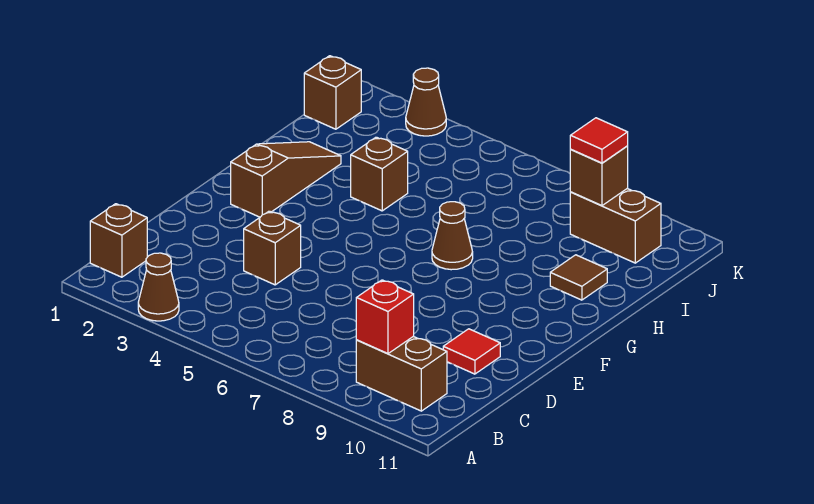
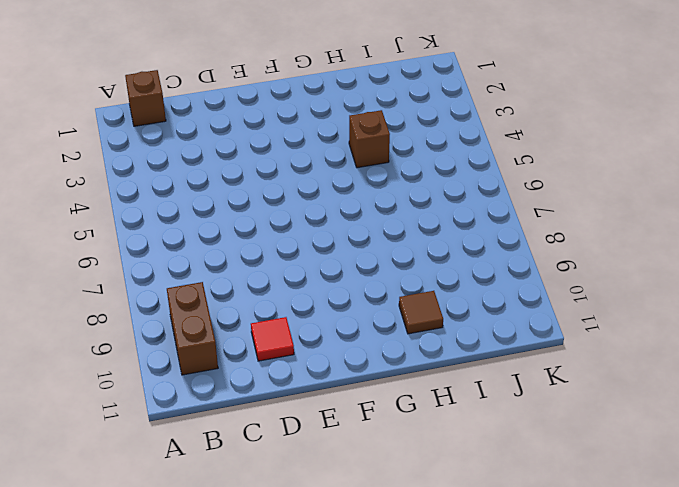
none -> brown cone A3 level 1
none -> brown brick D4 level 1
none -> brown slope F2:H2 level 1 top F

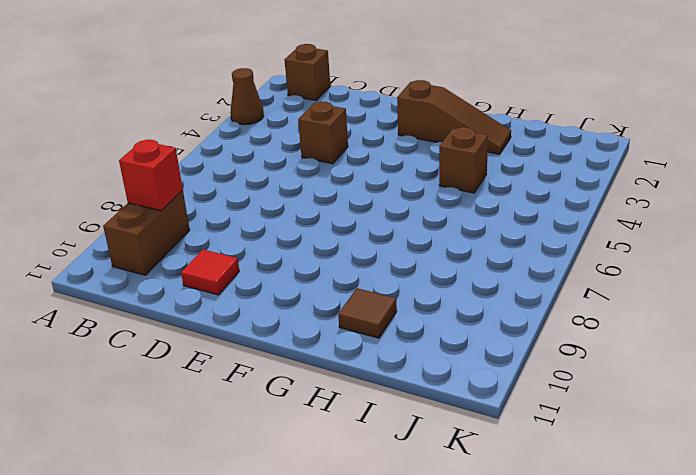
none -> brown cone G7 level 1
none -> brown brick J1 level 1
none -> brown brick J9:J10 level 1

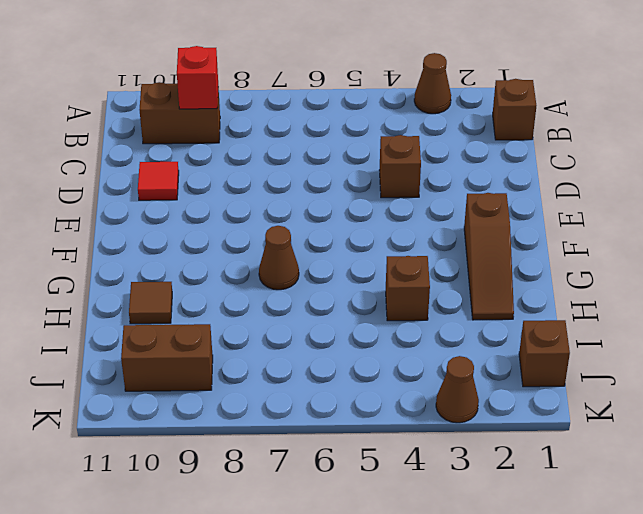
none -> brown brick J9 level 2
none -> red tile J9 level 3

